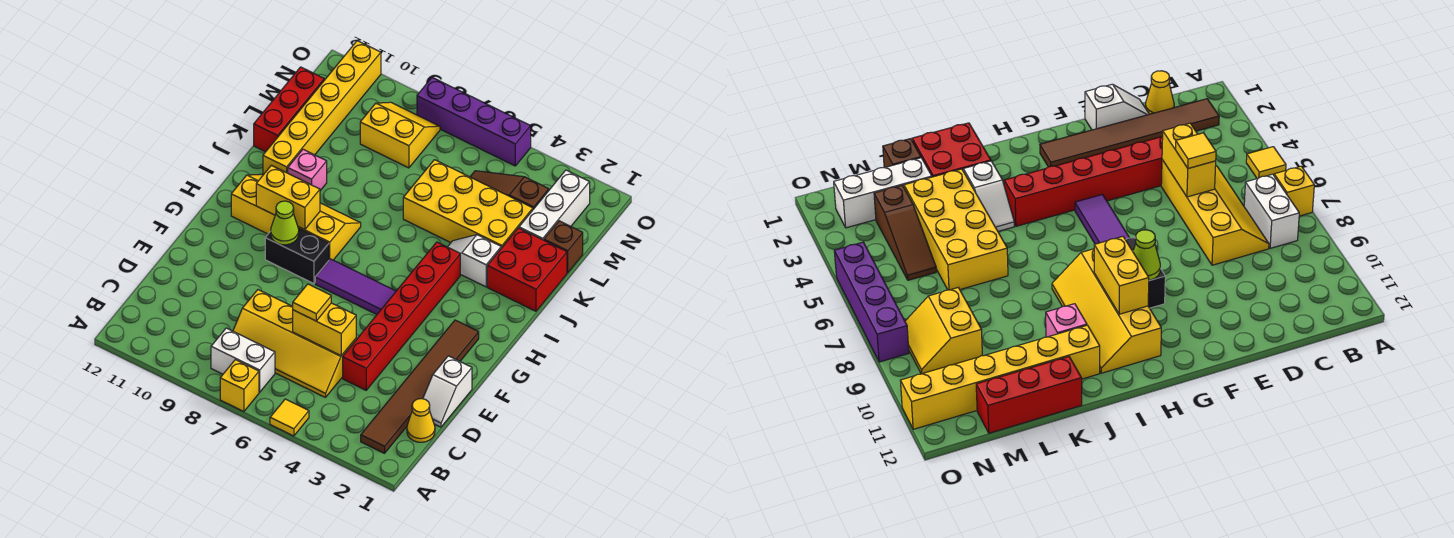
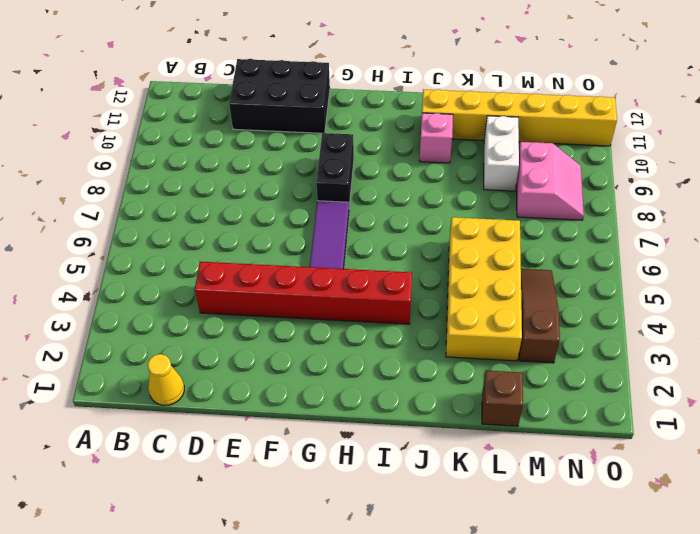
black brick D11:F12 level 1 -> none
white brick L9:L10 level 1 -> white brick B7:B8 level 1
pink slope M8:N9 level 1 top M -> yellow slope M8:N9 level 1 top M
none -> yellow tile A5 level 1
none -> yellow brick A7 level 1
none -> brown tile B2:G2 level 1

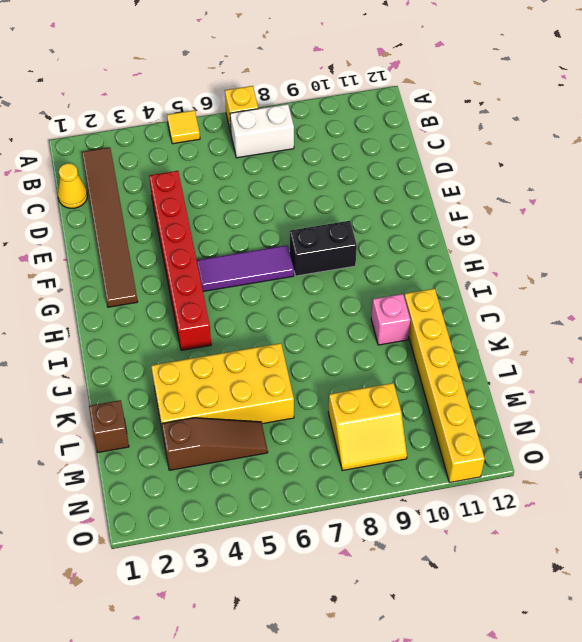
none -> yellow slope C5:D8 level 1 top D
none -> white slope D1:E1 level 1 top E
none -> yellow slope H8:I11 level 1 top H

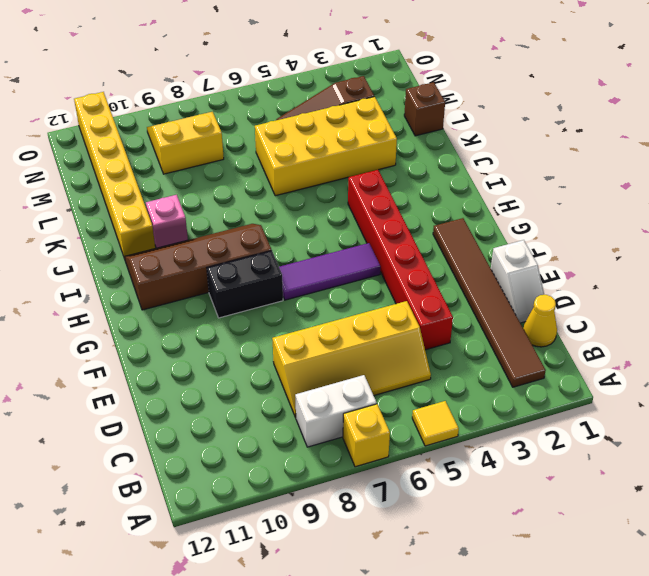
brown slope H8:I11 level 1 top H -> yellow slope H8:I11 level 1 top H
none -> red brick J1:K2 level 1
none -> white slope J3:J4 level 1 top 3
none -> red brick K12:M12 level 1

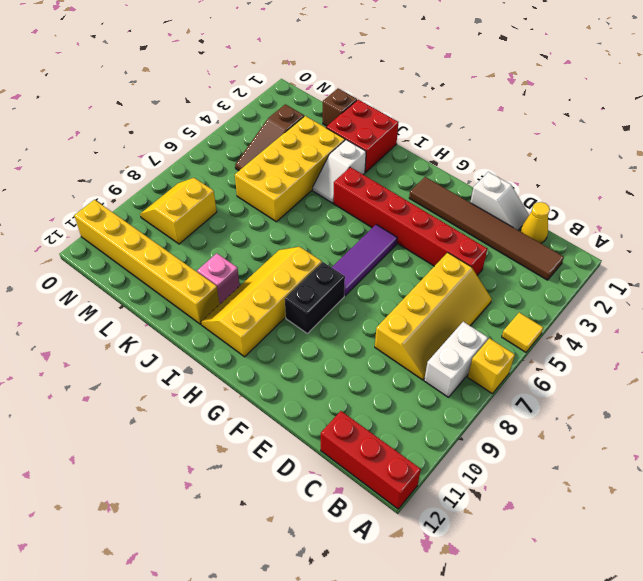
red brick A12:C12 level 1 -> red brick K12:M12 level 1
none -> white brick L2:N2 level 1
none -> purple brick O5:O8 level 1
none -> yellow brick D5:D6 level 2

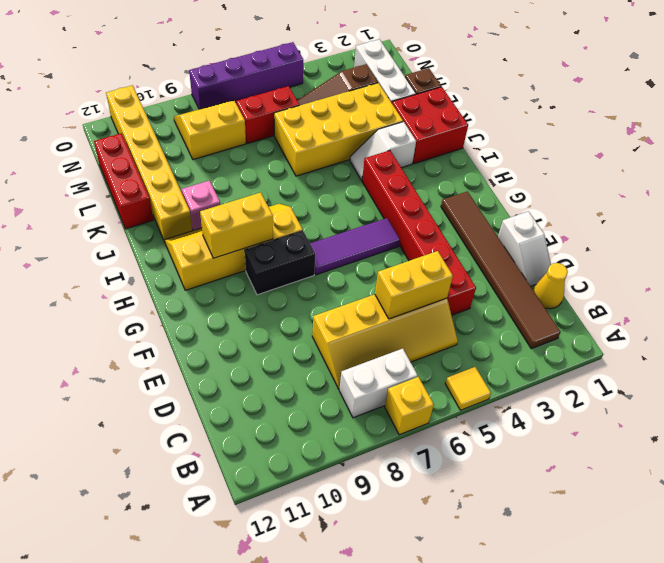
red brick M6:M7 level 1 -> none
none -> lime cone G9 level 2
none -> yellow tile D6 level 3

